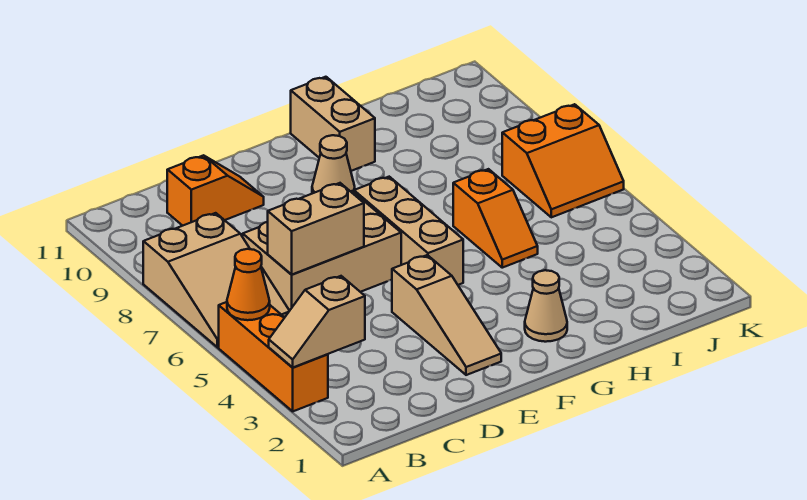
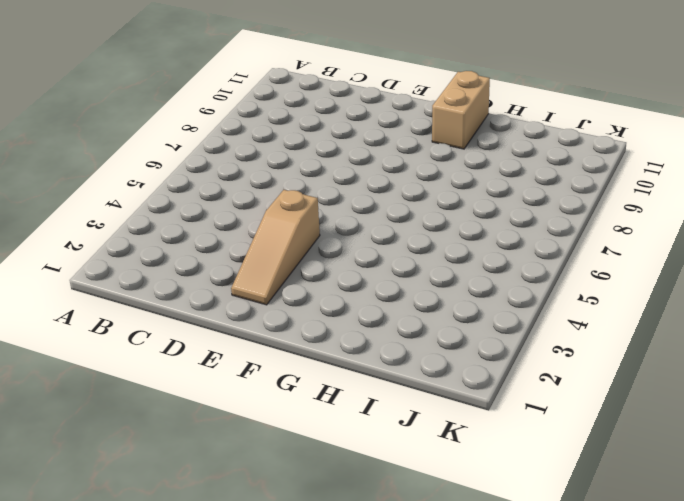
none -> orange brick A3:A5 level 1
none -> tan slope A6:B8 level 1 top 8
none -> tan brick C6:E7 level 1

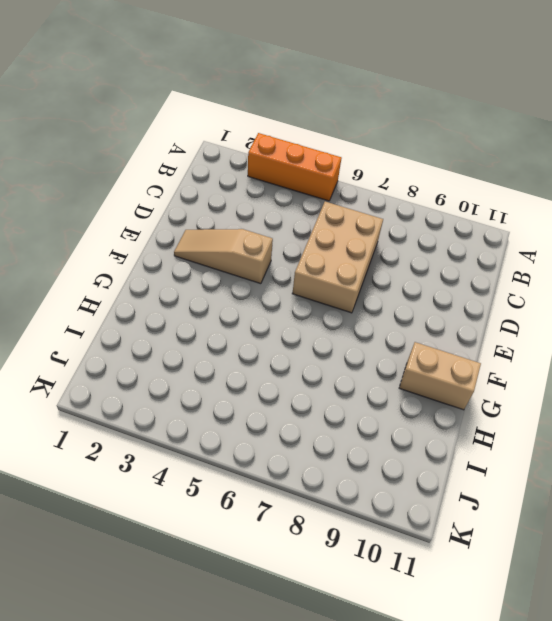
none -> tan slope A6:B8 level 1 top 8
none -> orange slope C10:D10 level 1 top C
none -> tan brick F5:F7 level 1

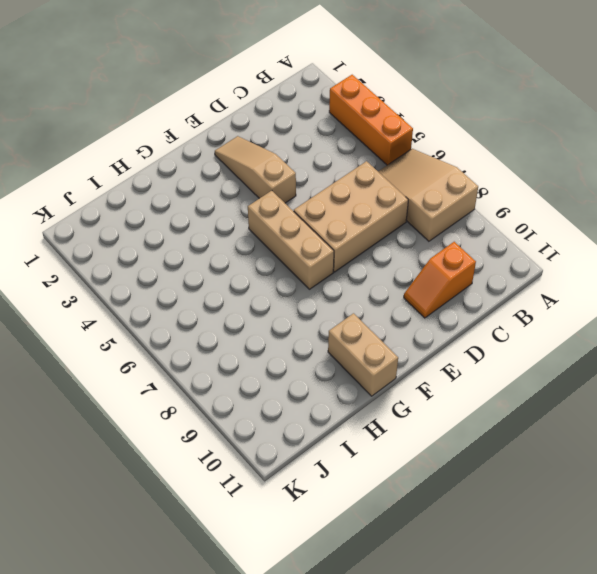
none -> tan cone F9 level 1
none -> tan cone G2 level 1
none -> orange slope H5:H6 level 1 top 6

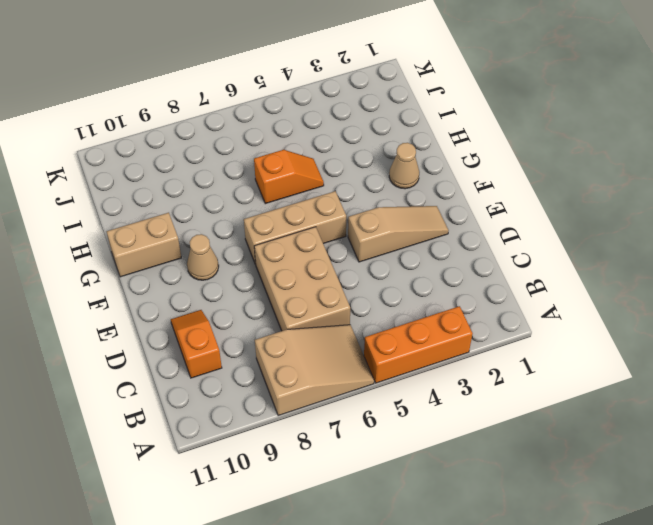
none -> orange slope J6:K7 level 1 top 7
none -> tan slope A3:B3 level 2 top B
none -> orange cone A5 level 2

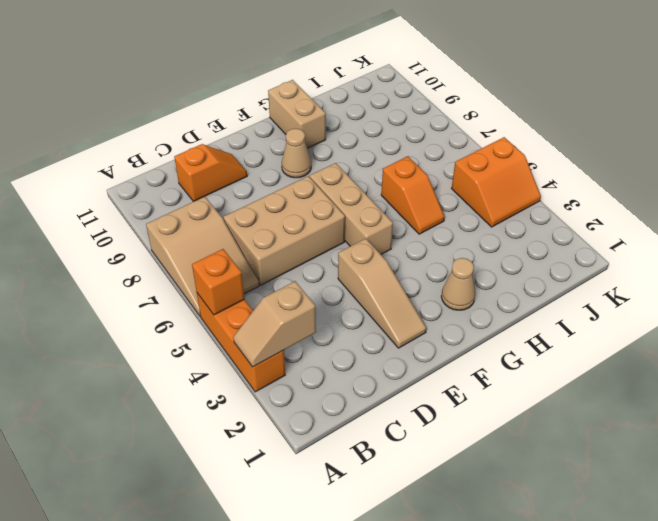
orange brick A5 level 2 -> orange cone A5 level 2
orange slope J4:K5 level 1 top 5 -> orange slope J6:K7 level 1 top 7
none -> tan brick C6:D6 level 2

